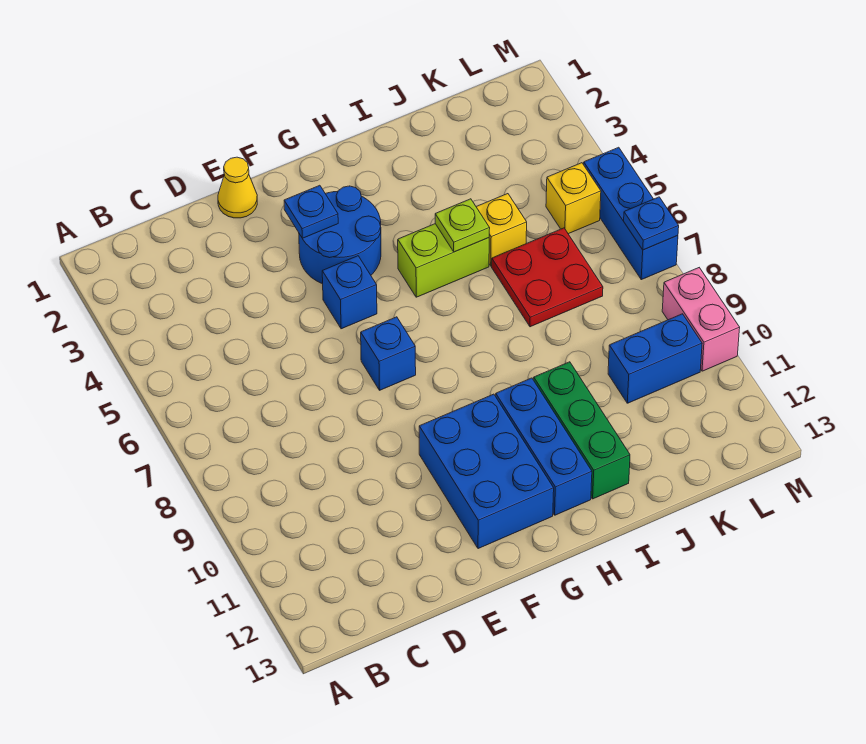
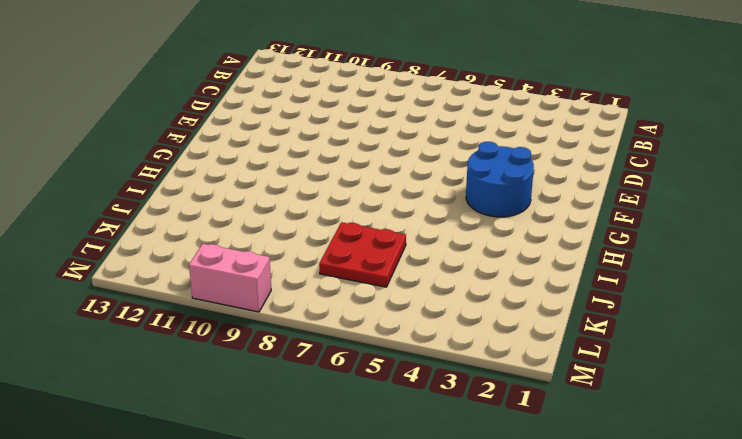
none -> yellow cone E1 level 1
none -> blue brick F5 level 1
none -> blue brick F7 level 1

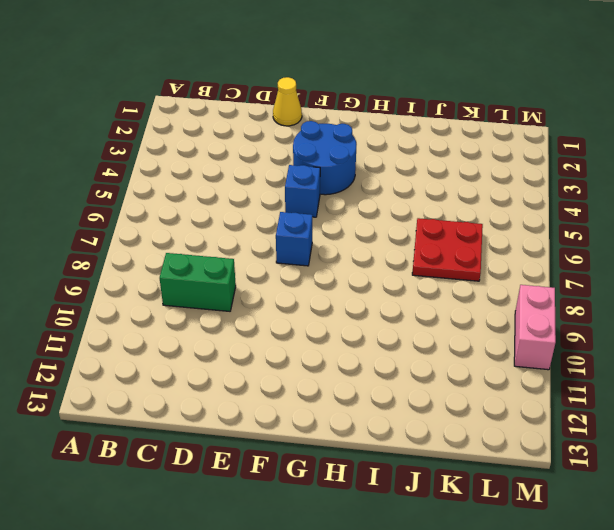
green brick C9:D9 level 1 -> none
none -> blue brick F10:G12 level 1
none -> lime brick H5:I5 level 1
none -> blue brick H10:H12 level 1

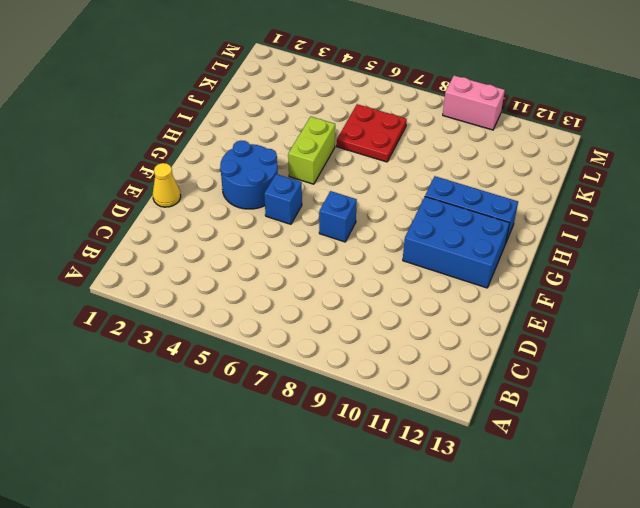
none -> green brick I10:I12 level 1
none -> yellow brick J5 level 1
none -> blue brick K10:L10 level 1

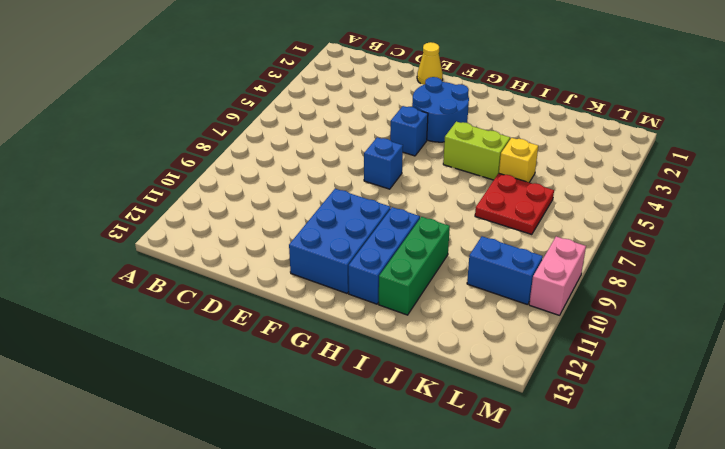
none -> yellow brick L5 level 1
none -> blue brick M5:M7 level 1
none -> blue plate F3 level 2

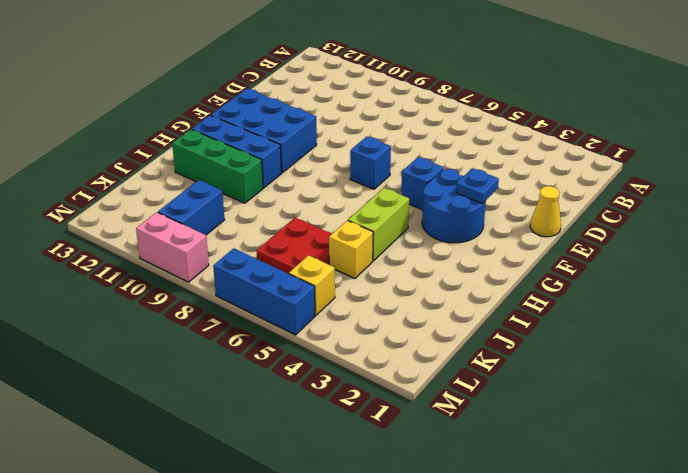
none -> lime plate I5 level 2
none -> blue plate M7 level 2

